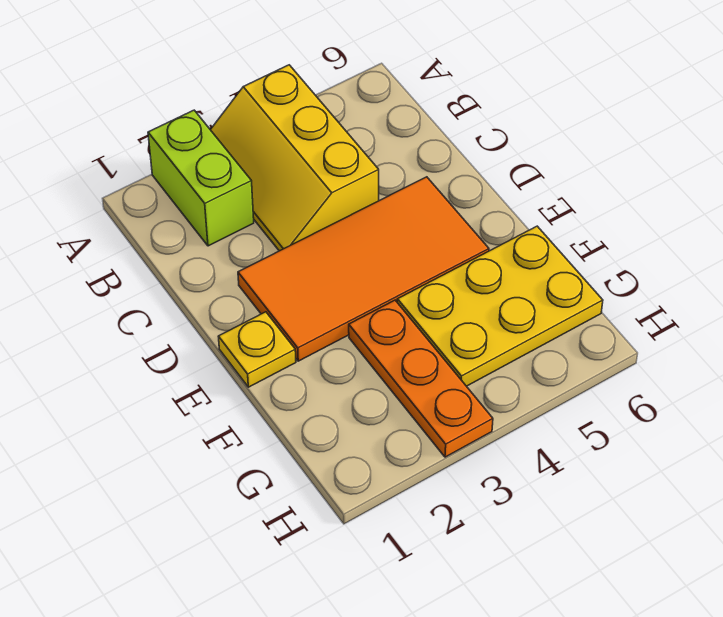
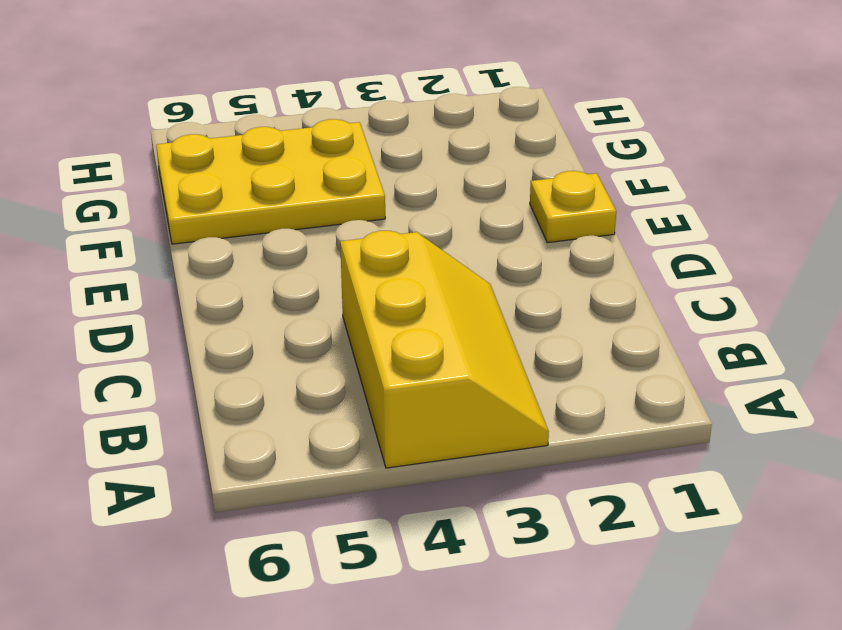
none -> lime brick A2:B2 level 1
none -> orange tile D2:E5 level 1

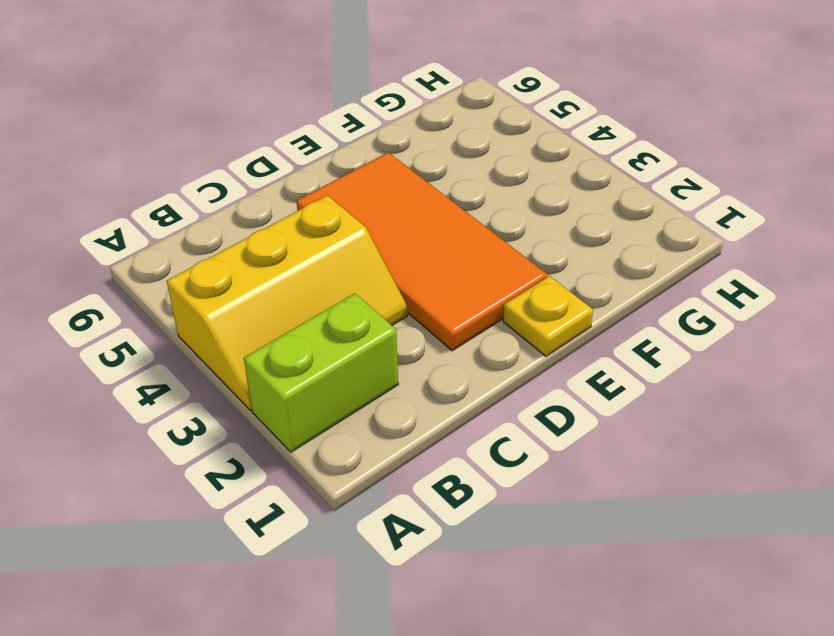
none -> orange plate F3:H3 level 1
none -> yellow plate F4:G6 level 1

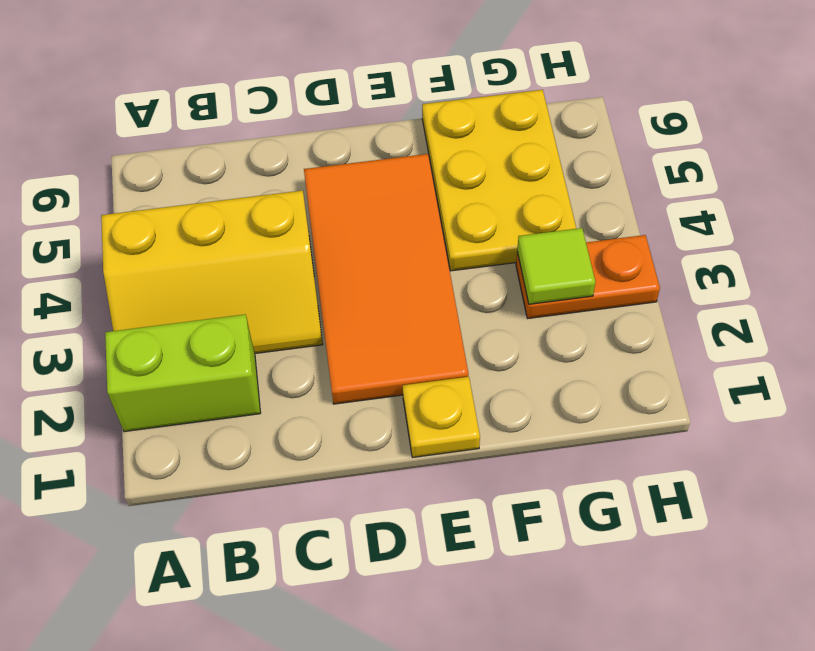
orange plate G3:H3 level 1 -> orange plate F3:H3 level 1
lime tile G3 level 2 -> none

